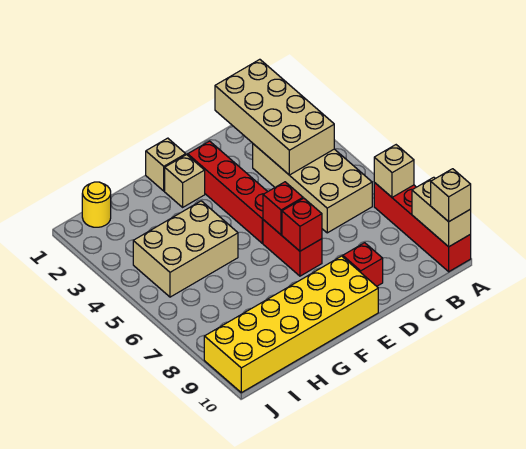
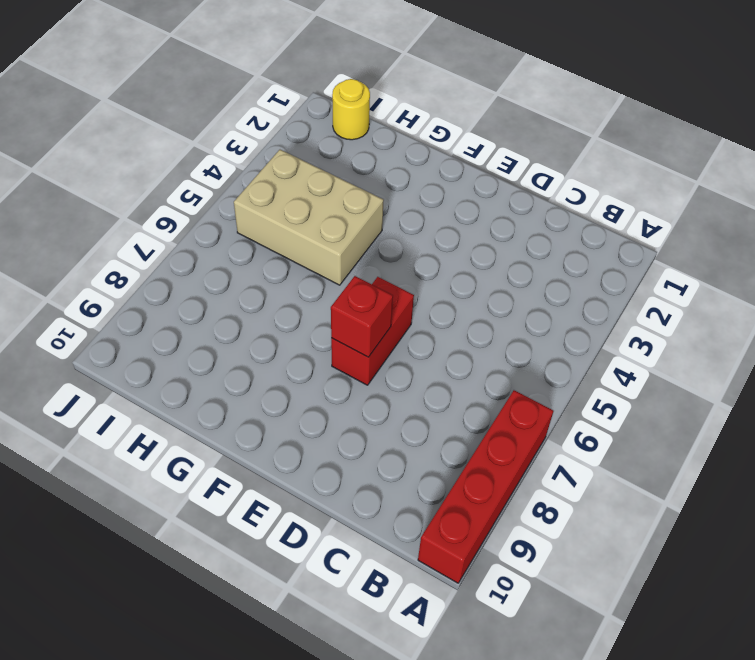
none -> tan brick B3:C6 level 1
none -> red brick D9 level 1
none -> red brick E2:E5 level 1

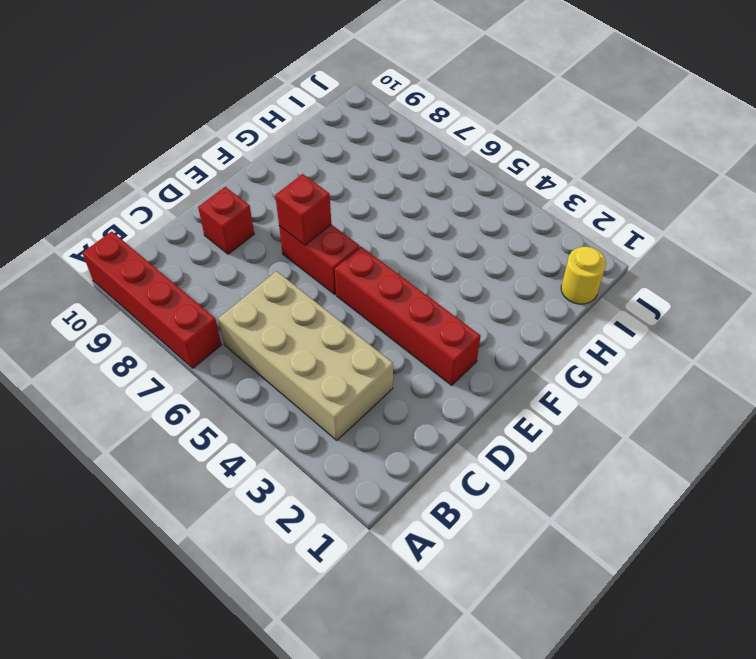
none -> yellow brick E9:J10 level 1
none -> tan brick F1 level 1
none -> tan brick F2 level 1

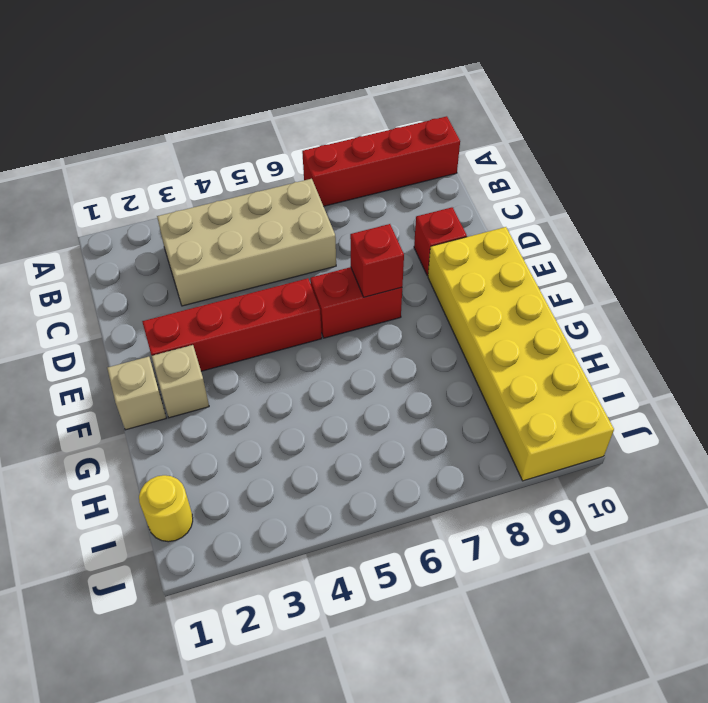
none -> tan brick G4:I5 level 1
none -> tan brick A7 level 2
none -> tan brick A9:A10 level 2

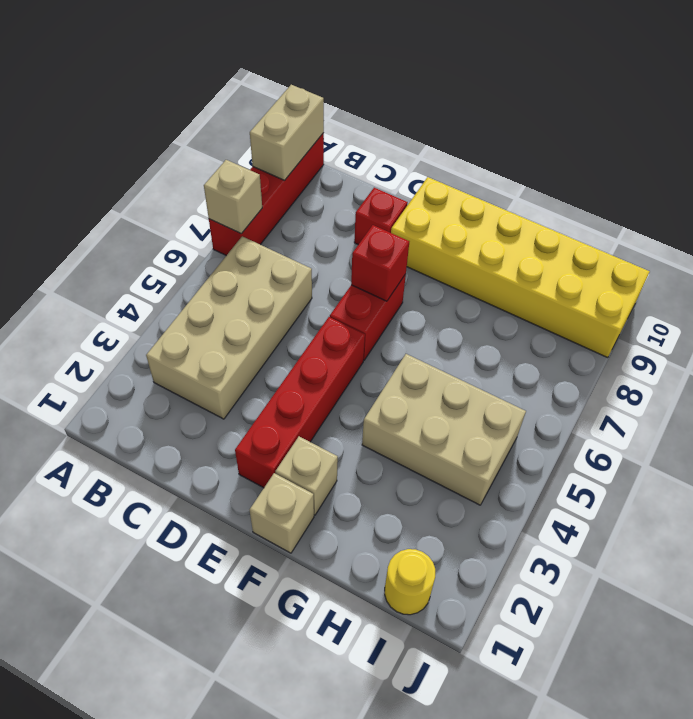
none -> tan brick B1:C4 level 2
none -> red brick E6 level 2
none -> tan brick A10 level 3

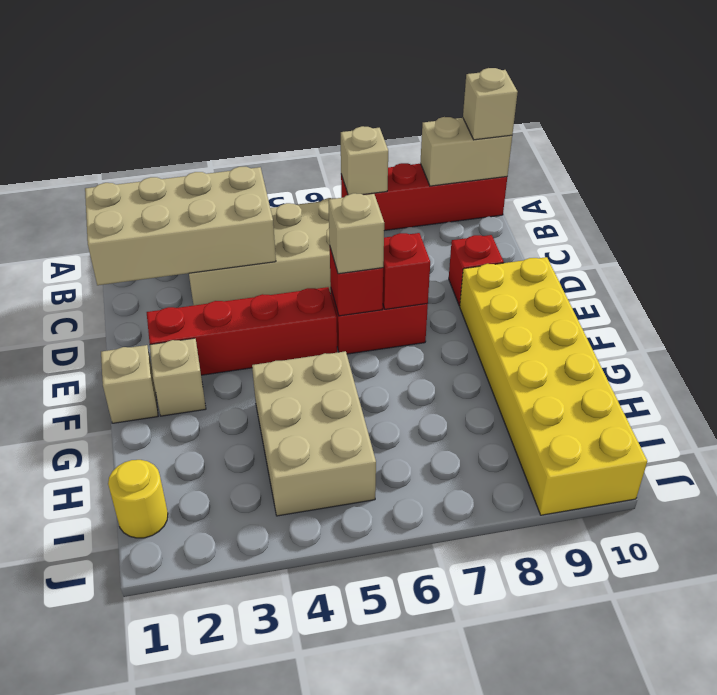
tan brick E6 level 3 -> none

